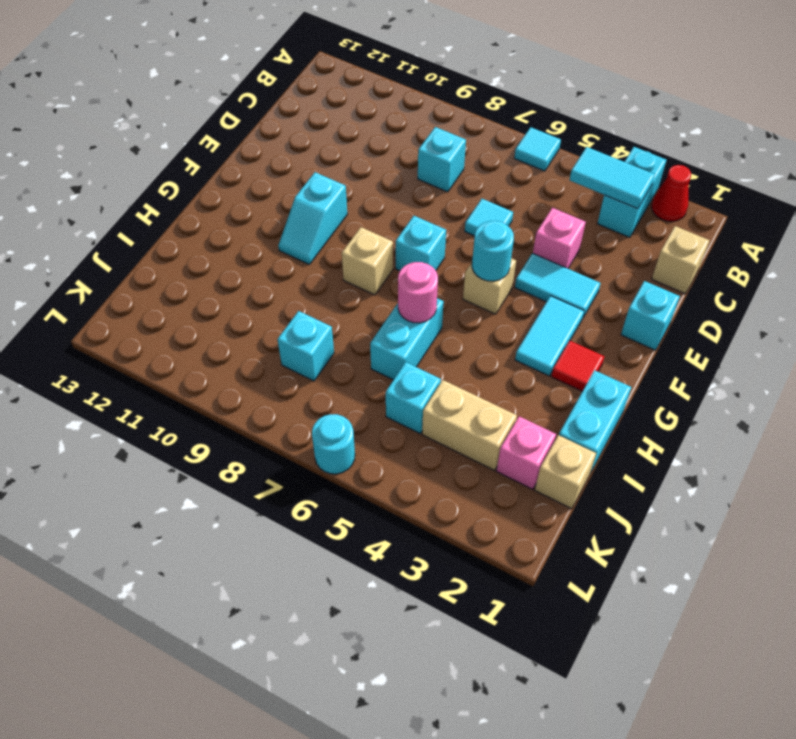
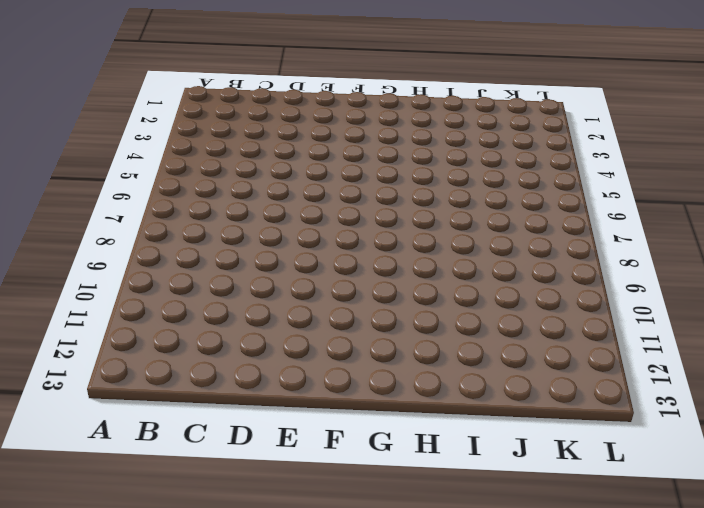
none -> red cone A2 level 1
none -> cyan brick A3:B3 level 1
none -> cyan tile A6 level 1

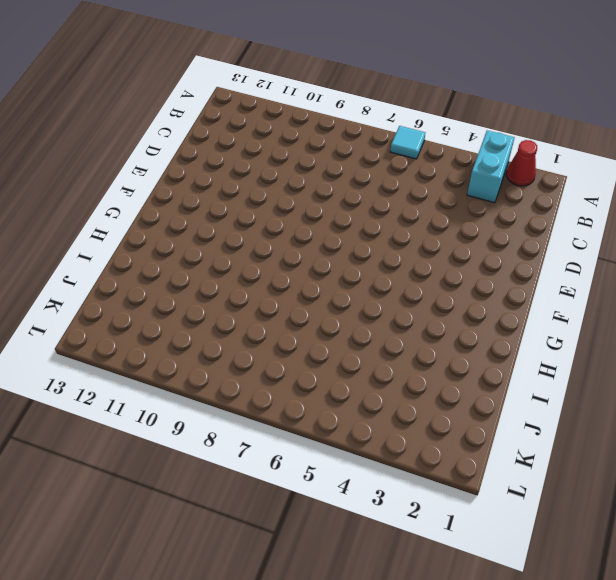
none -> tan brick C1 level 1
none -> cyan brick C8 level 1
none -> pink brick D4 level 1

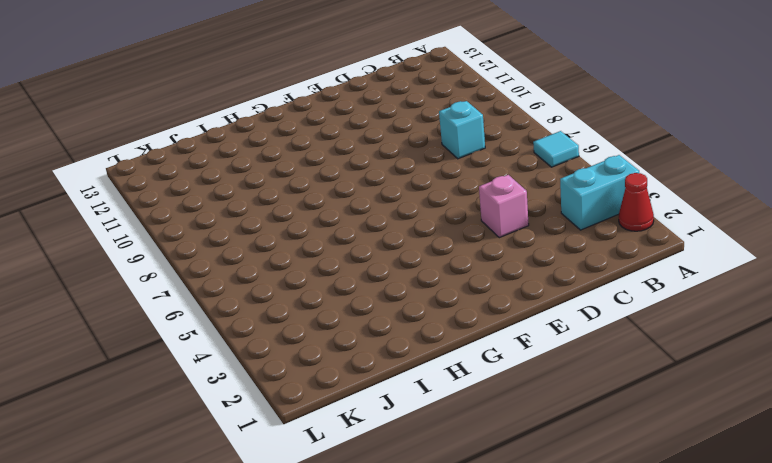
none -> tan brick C1 level 1
none -> cyan tile D6 level 1
none -> cyan brick E1 level 1

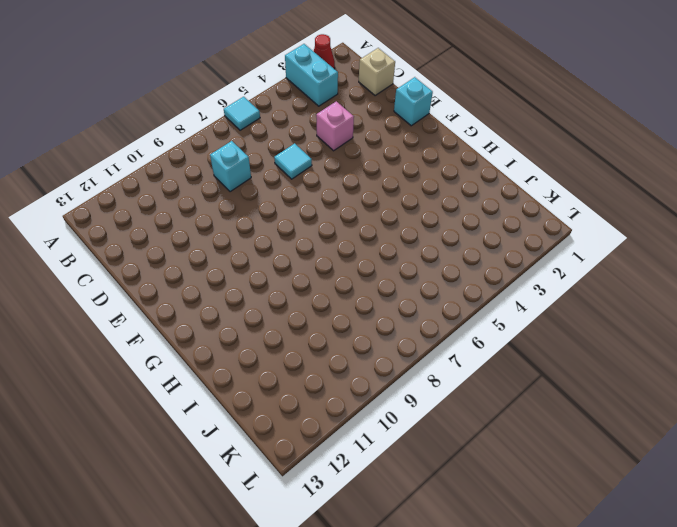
none -> cyan tile E3:E4 level 1
none -> cyan tile F3:G3 level 1
none -> tan brick F5 level 1

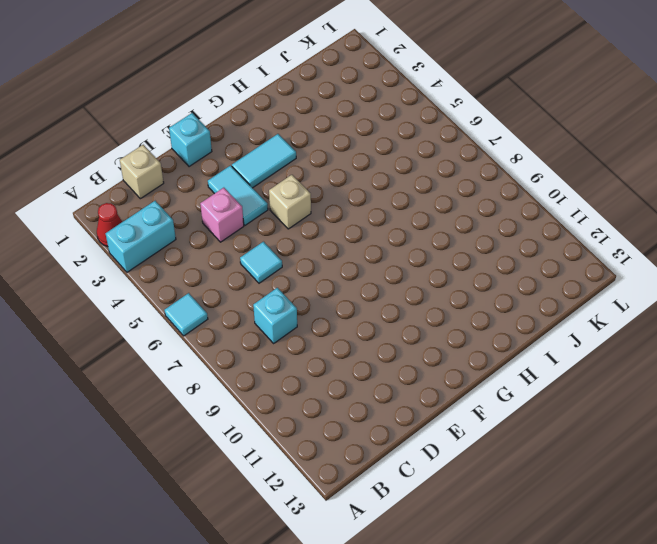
none -> cyan brick F7 level 1
none -> cyan slope F10:G10 level 1 top F
none -> red tile G2 level 1

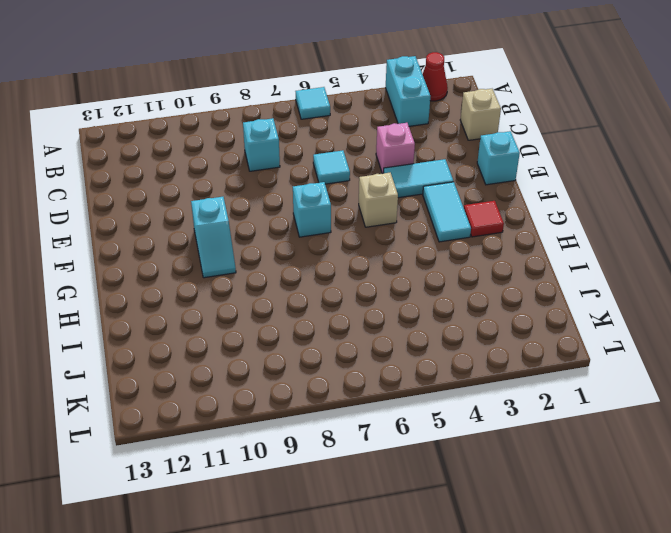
none -> tan brick G8 level 1
none -> cyan brick H1:I1 level 1
none -> cyan brick H6:I6 level 1

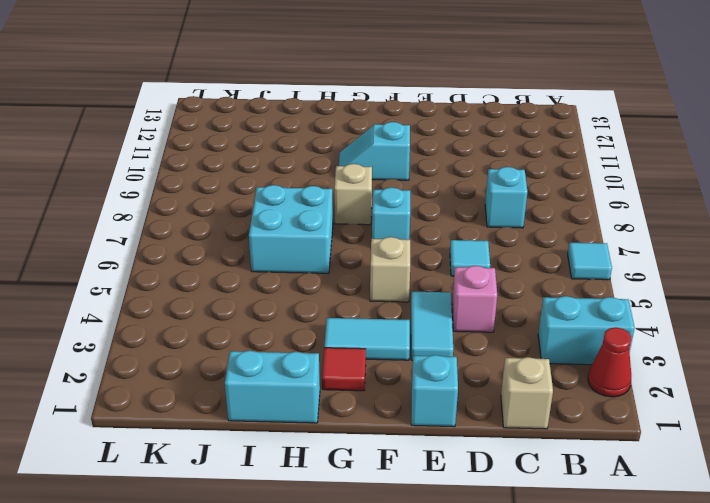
cyan brick H6:I7 level 1 -> cyan brick H6:I6 level 1
none -> tan brick J1 level 1
none -> pink brick J2 level 1
none -> tan brick J3:J4 level 1

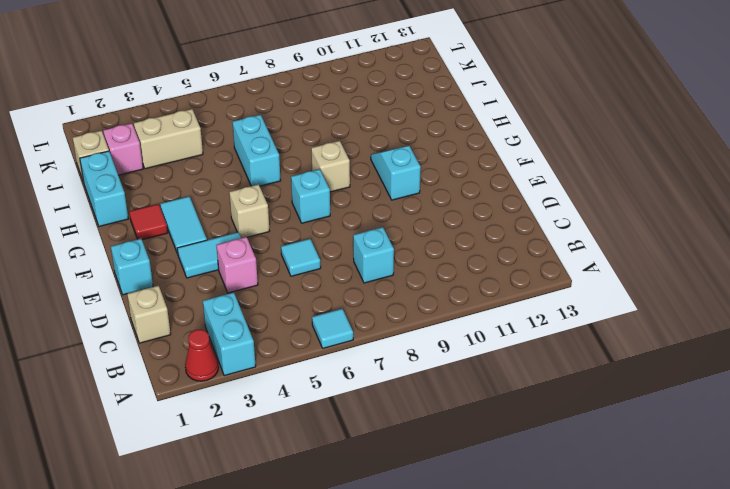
none -> cyan brick J5 level 1
none -> cyan brick J8 level 1
none -> cyan round brick L6 level 1

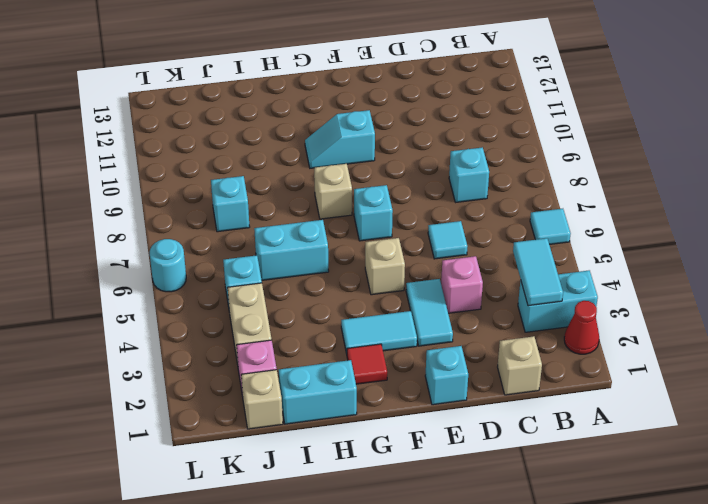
none -> cyan round brick F5 level 2
none -> pink round brick H6 level 2

